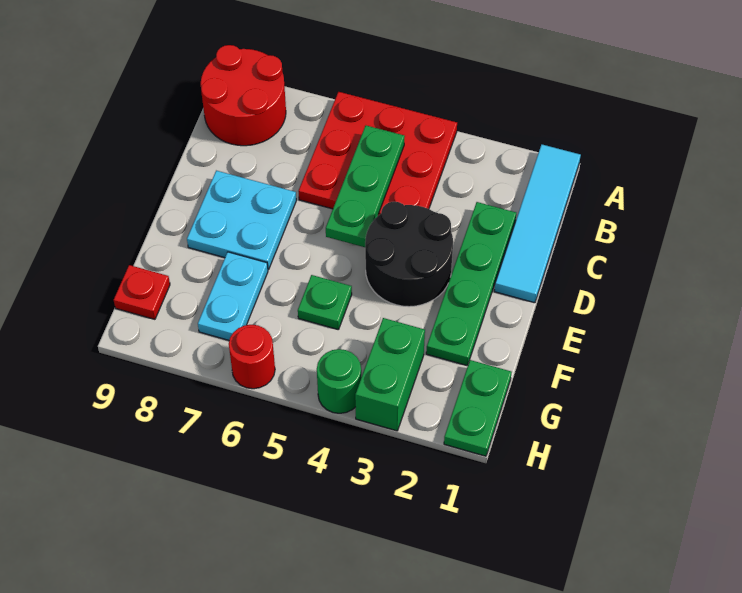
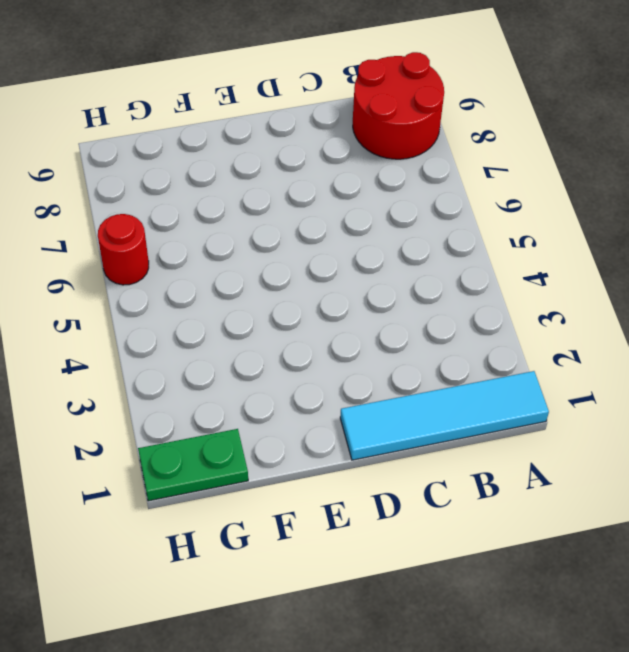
none -> red plate A4:C6 level 1
none -> green plate C2:F2 level 1
none -> black round brick D3:E4 level 1

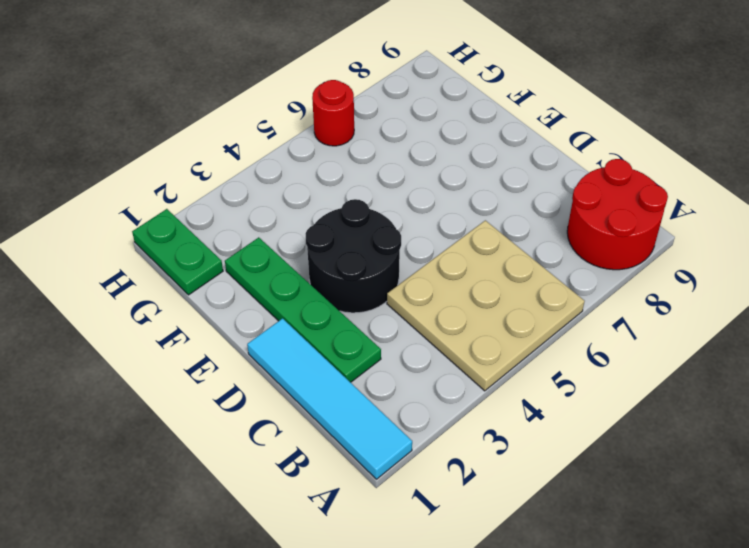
tan plate A4:C6 level 1 -> red plate A4:C6 level 1
none -> cyan plate D7:E8 level 1
none -> green plate F5 level 1
none -> cyan plate F7:G7 level 1

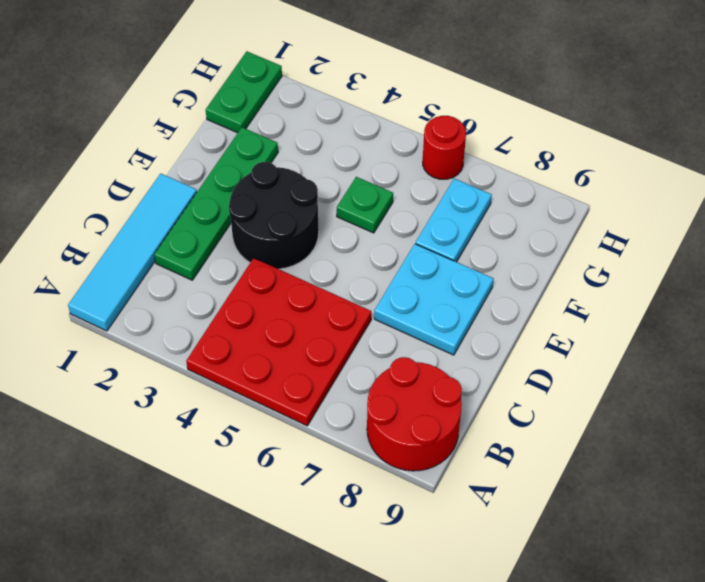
none -> green brick G3:H3 level 1
none -> red plate G9 level 1
none -> green round brick H4 level 1

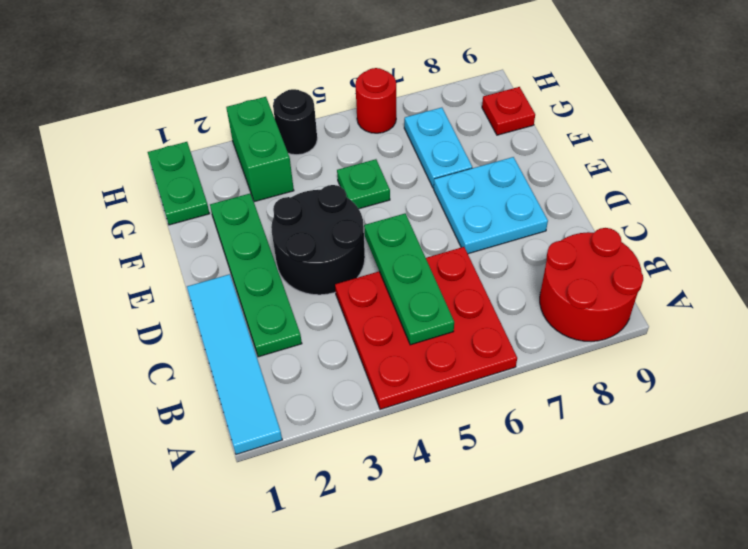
black round brick H4 level 1 -> green round brick H4 level 1

